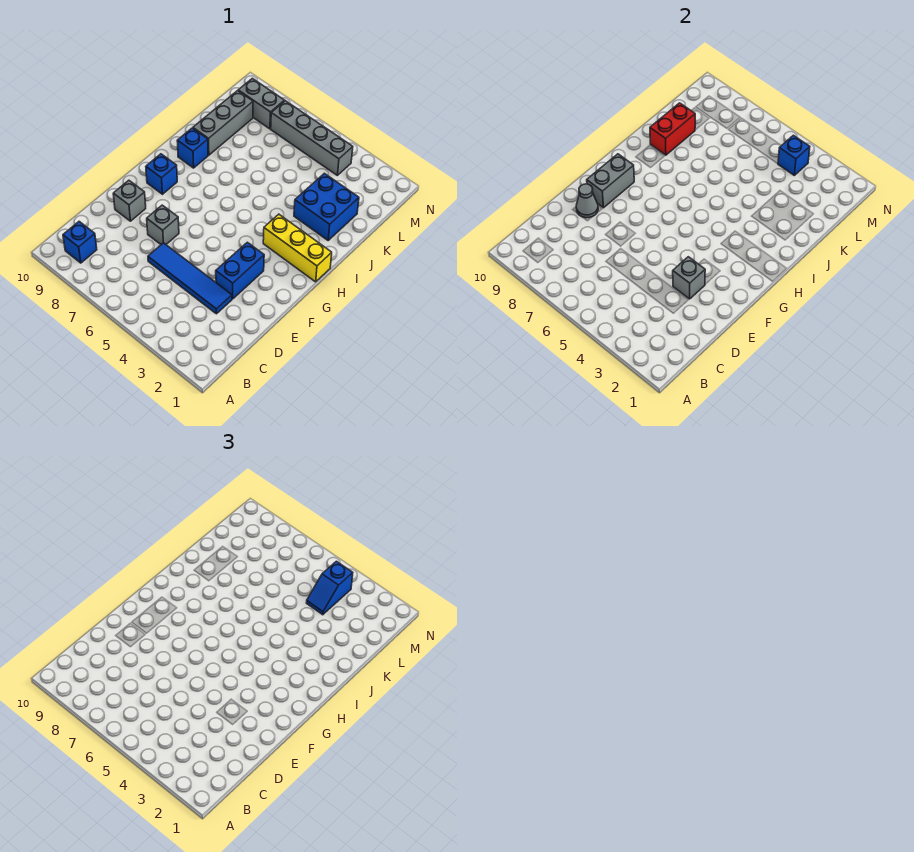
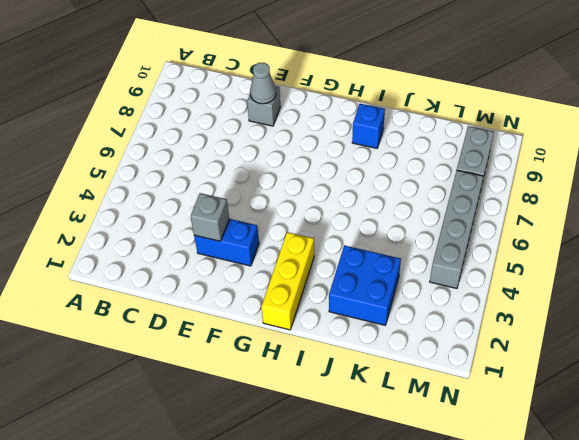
none -> blue brick B9 level 1
none -> blue tile D3:D6 level 1
none -> grey brick E7 level 1

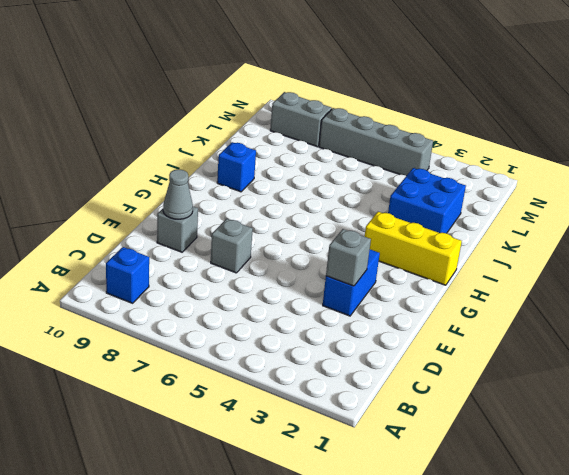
none -> blue tile D3:D6 level 1
none -> blue brick G9 level 1
none -> grey brick J9:L9 level 1

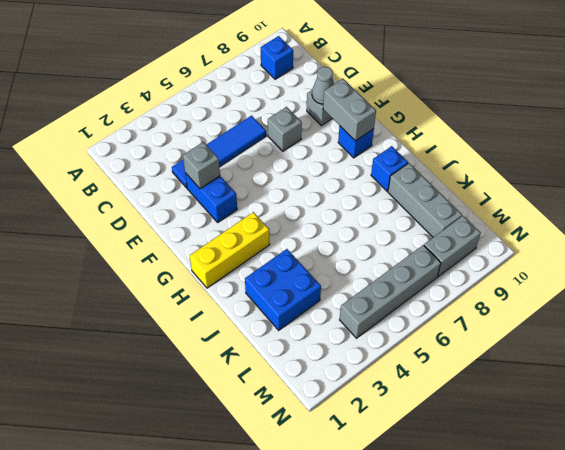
none -> red brick J9:K9 level 2
none -> blue brick M4 level 2
none -> blue slope L4:M4 level 3 top M

